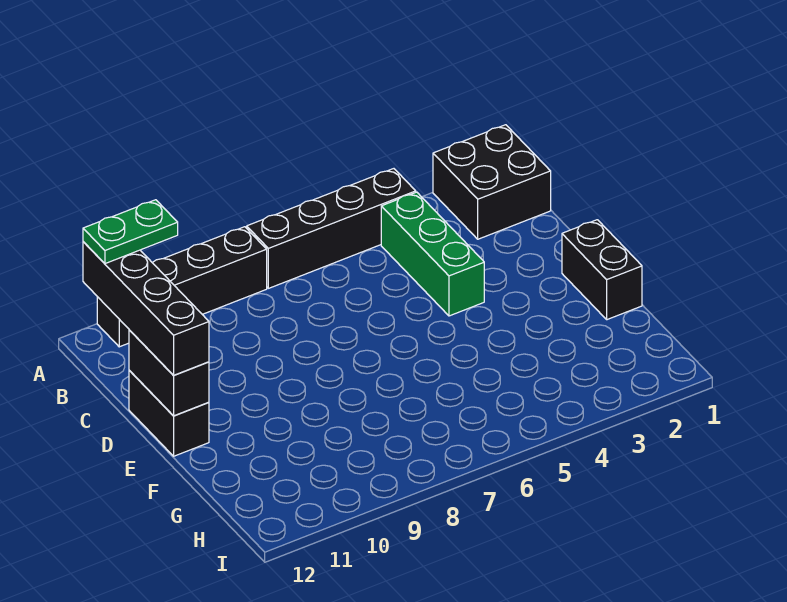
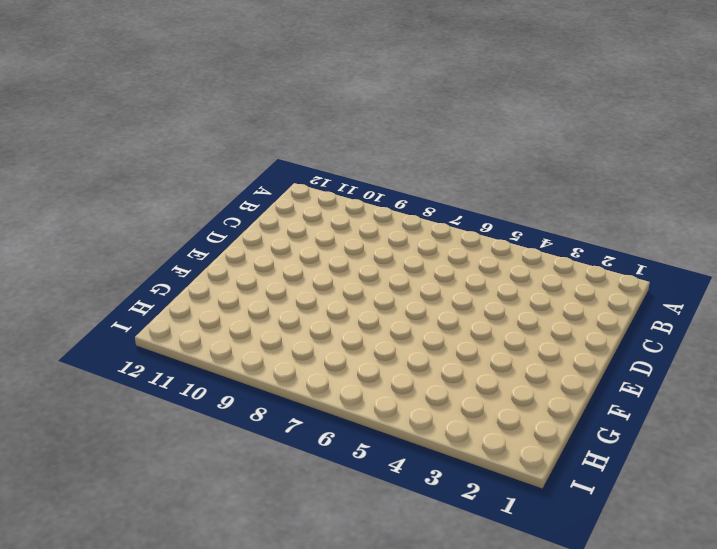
none -> black brick A1:B2 level 1
none -> black brick A4:A7 level 1

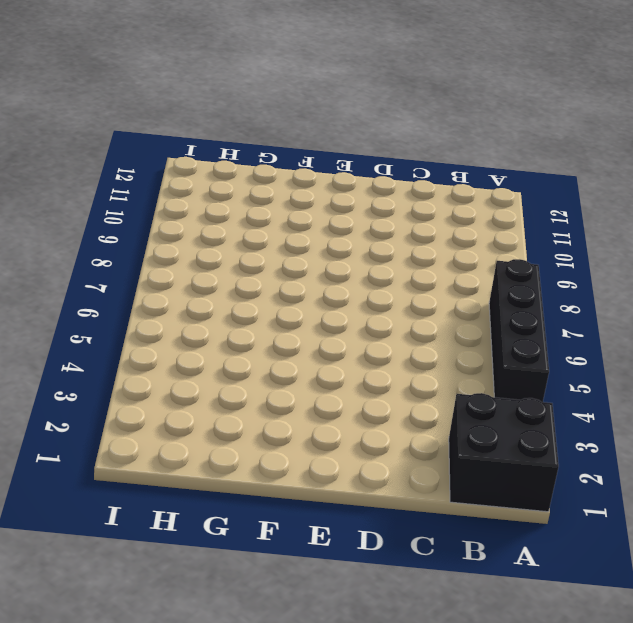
none -> black brick A8:A11 level 1
none -> green brick B4:D4 level 1

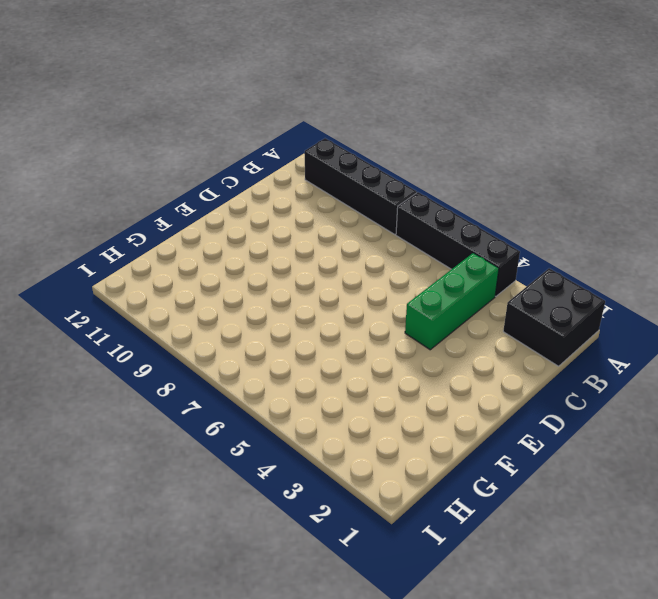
none -> black brick D12:E12 level 1
none -> black brick E1:F1 level 1

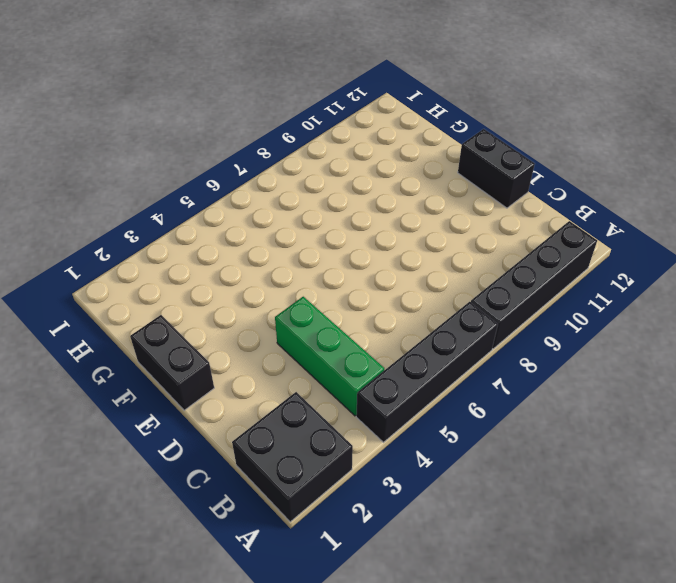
none -> black brick D12:E12 level 2
none -> black brick B12:E12 level 3

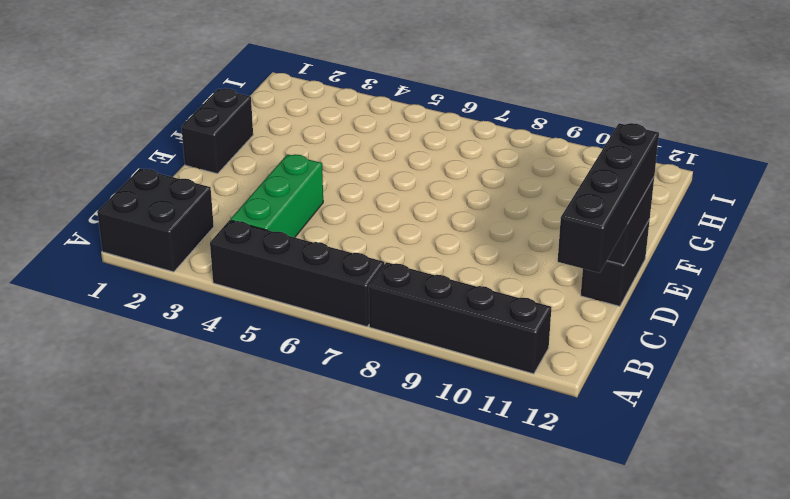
none -> green plate B11:B12 level 4

